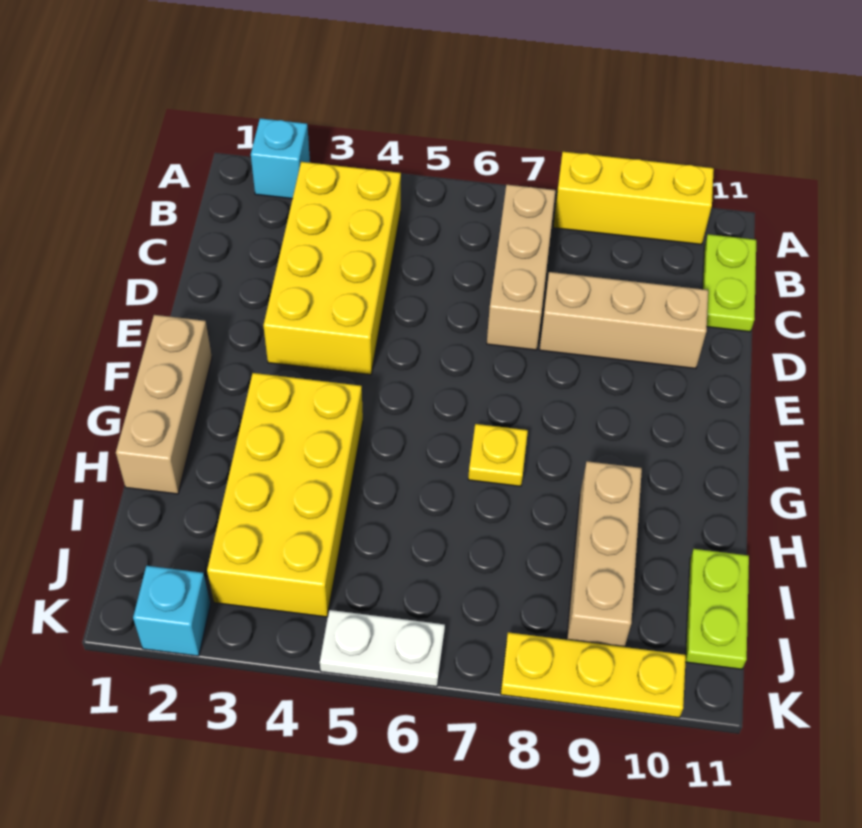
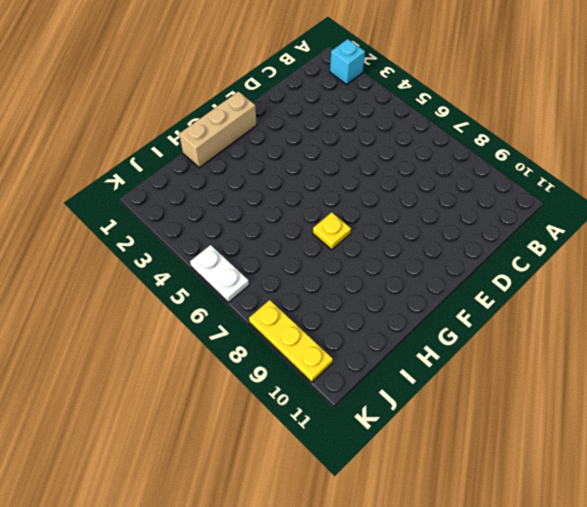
none -> yellow brick A8:A10 level 1
none -> yellow brick B3:E4 level 1
none -> tan brick B7:D7 level 1

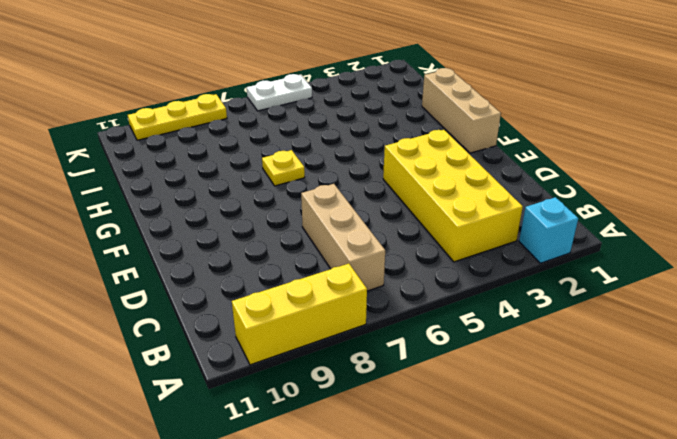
none -> lime plate B11:C11 level 1
none -> tan brick D8:D10 level 1
none -> yellow brick G3:J4 level 1

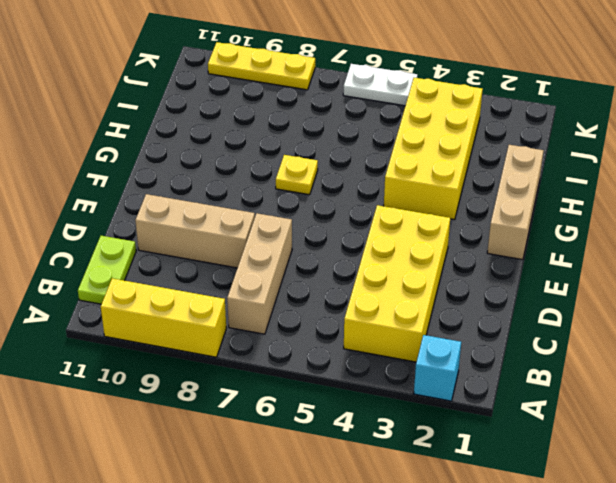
none -> tan brick H9:J9 level 1
none -> lime plate I11:J11 level 1
none -> cyan brick K2 level 1

